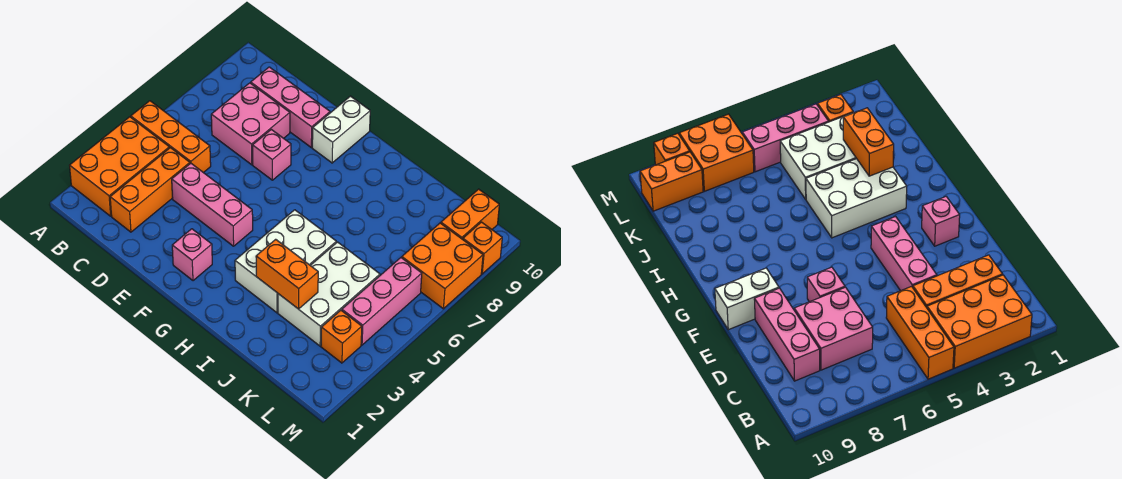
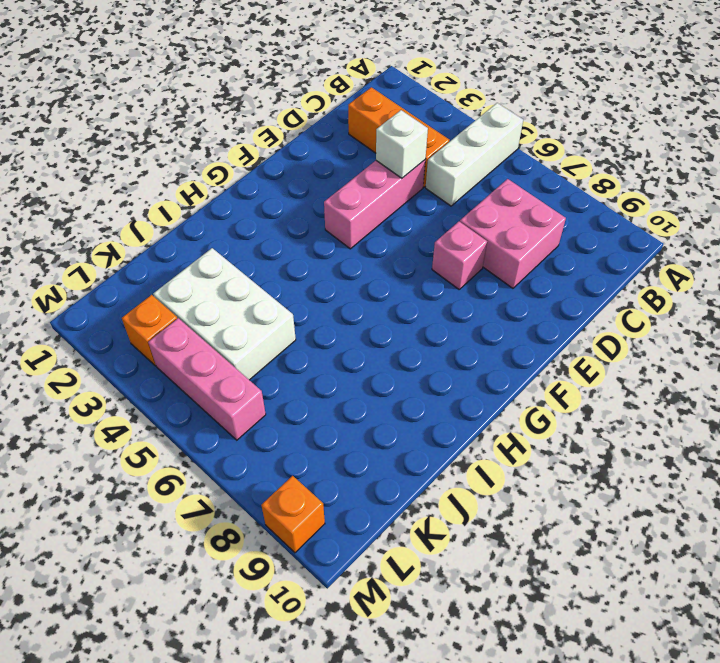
white brick A5:C5 level 1 -> orange brick A5:C5 level 1
white brick D4 level 2 -> none
none -> orange brick A2:B4 level 1
none -> pink brick C9:E9 level 1
none -> pink brick F2 level 1

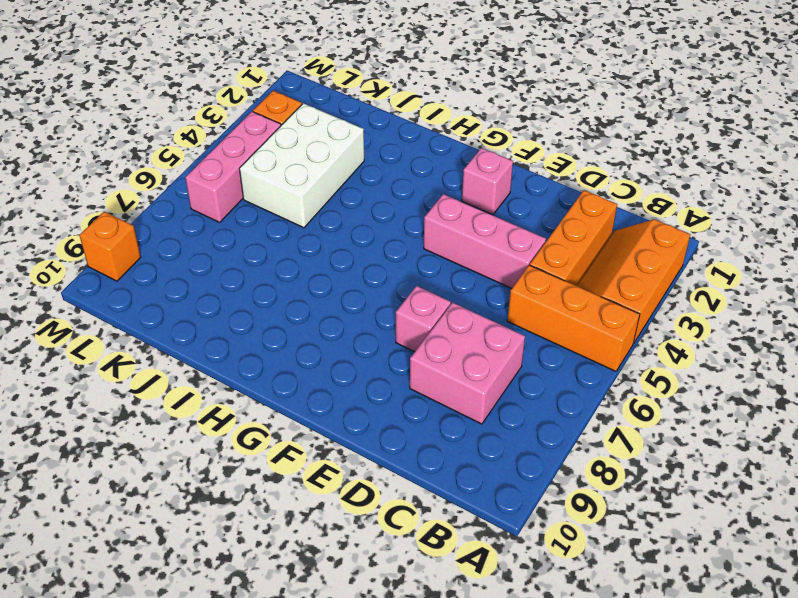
orange slope A2:B4 level 1 top A -> orange brick A2:B4 level 1
none -> pink brick C9:E9 level 1
none -> white brick F9:F10 level 1
none -> white brick H3:I5 level 1

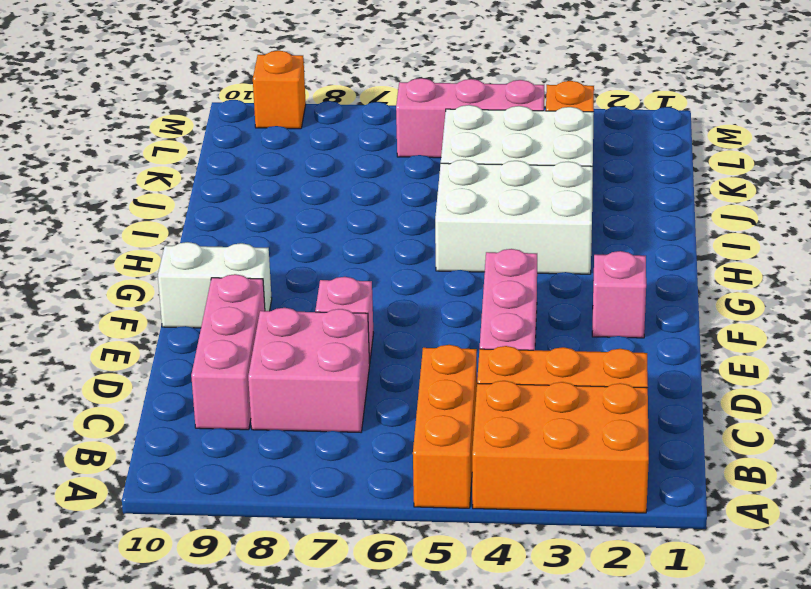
none -> orange brick L7:M8 level 1
none -> orange brick L9:L10 level 1
none -> orange brick I3:J3 level 2

